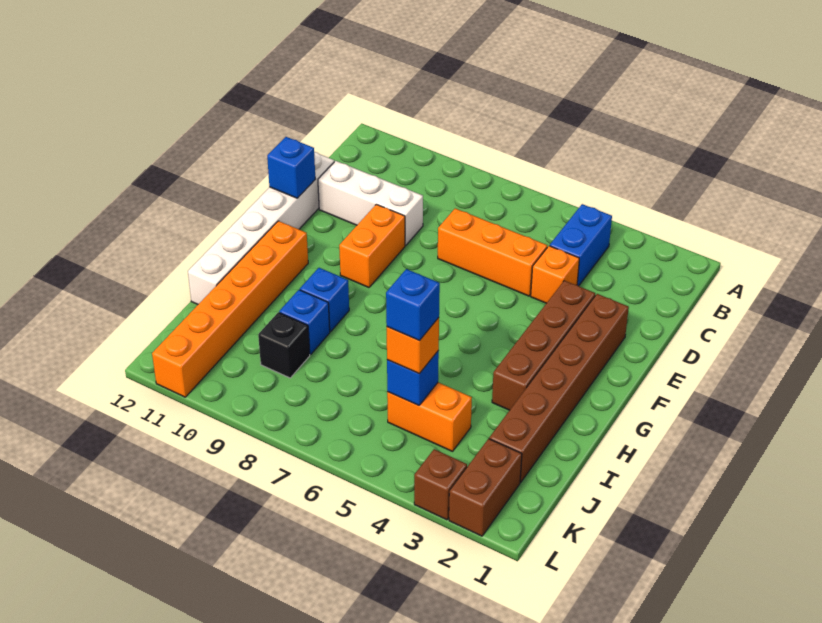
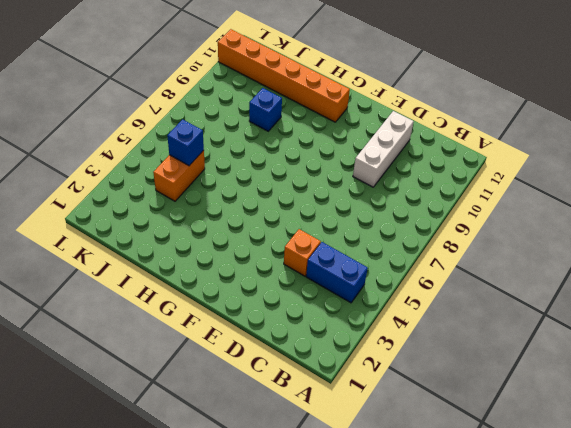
none -> orange brick D5:D7 level 1
none -> white brick D12:I12 level 1
none -> brown brick E2:J2 level 1

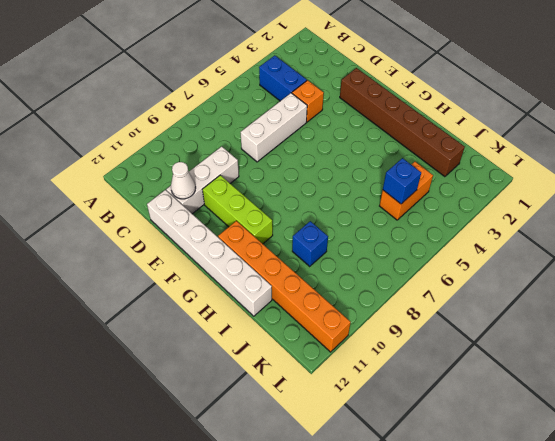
white brick D5:D7 level 1 -> orange brick D5:D7 level 1
white cone D11 level 2 -> none
lime brick E10:G10 level 1 -> none
none -> brown brick E3:H3 level 1
none -> orange brick E9:F9 level 1
none -> blue brick H9 level 1

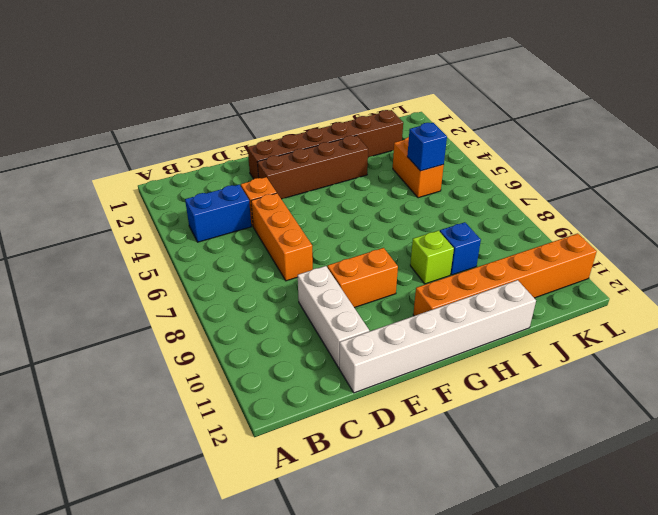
lime brick H9 level 1 -> blue brick H9 level 1
none -> black brick J9 level 1
none -> brown brick K2:L2 level 1
none -> brown brick L3 level 1

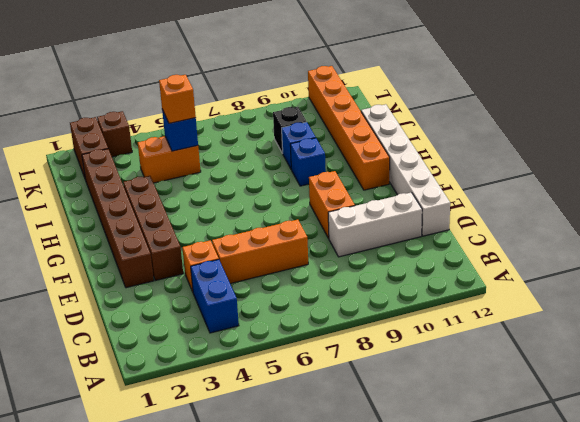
none -> blue brick E12 level 2
none -> blue brick J5 level 4

